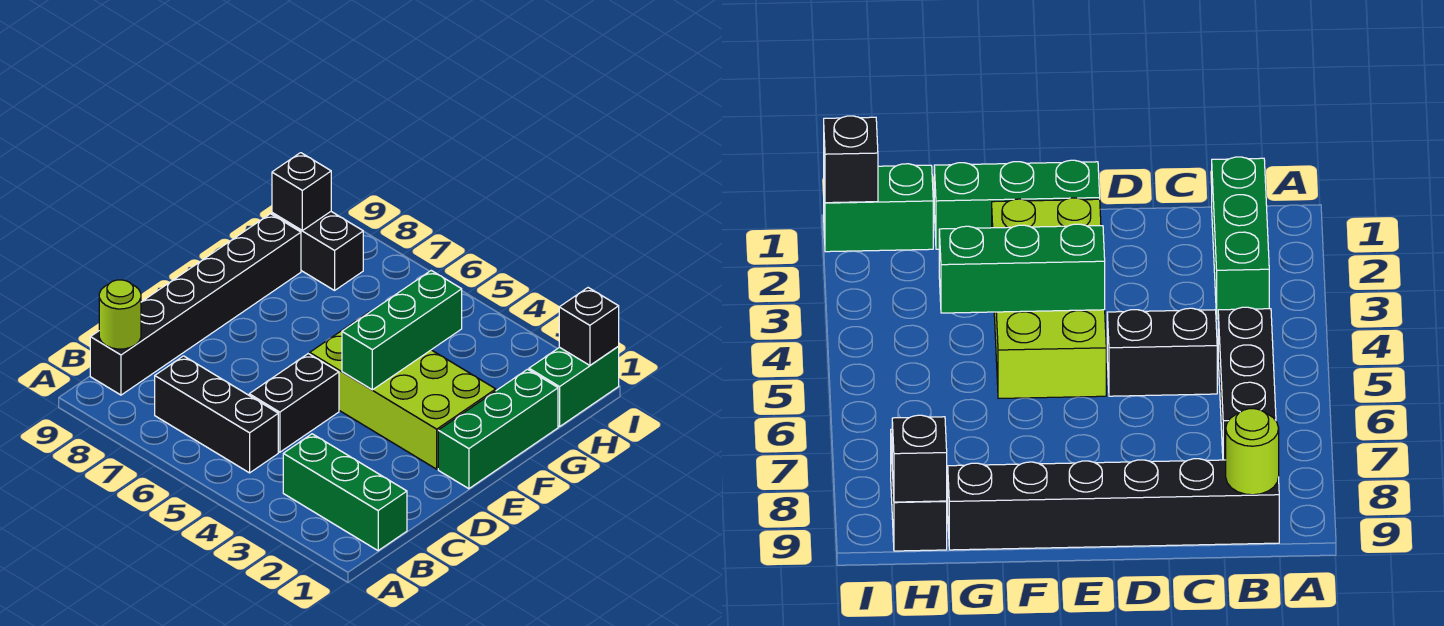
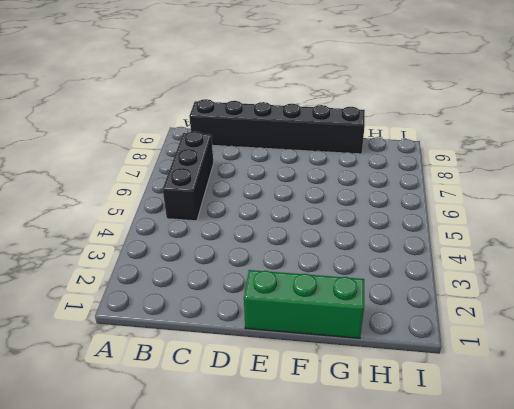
none -> green brick B1:B3 level 1
none -> black brick C5:D5 level 1
none -> lime brick E2:F5 level 1

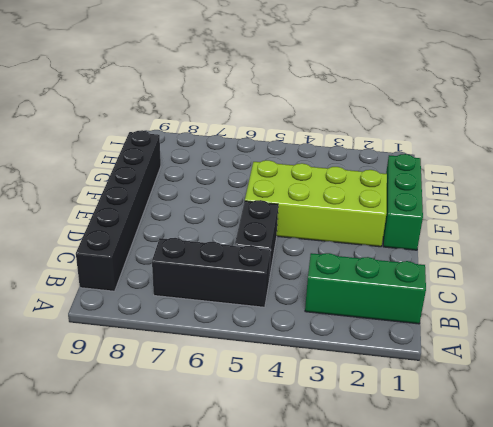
none -> green brick H1:I1 level 1
none -> black brick H8:H9 level 1
none -> lime round brick B9 level 2

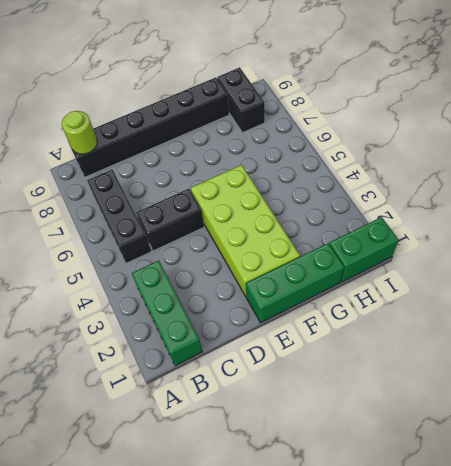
none -> green brick E4:G4 level 2
none -> black brick H9 level 2
none -> black brick I1 level 2

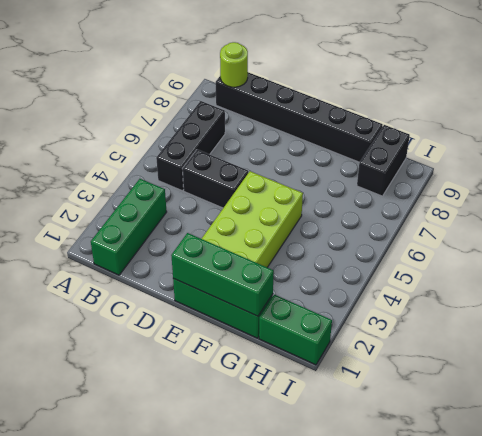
green brick E1:G1 level 2 -> green brick E4:G4 level 2
none -> black brick H9 level 2
none -> black brick I1 level 2

